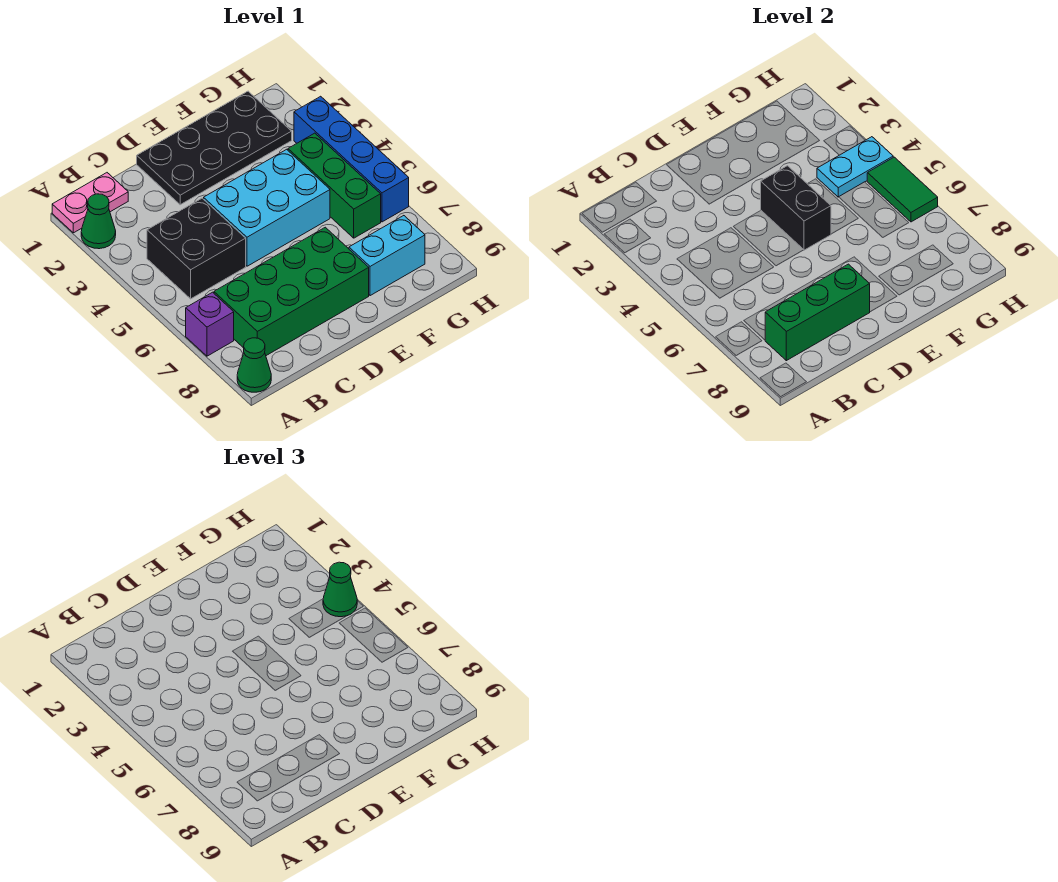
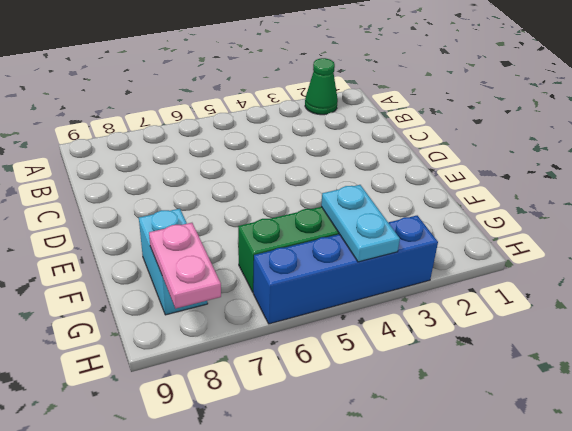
pink plate G8:H8 level 2 -> pink plate A1:B1 level 1
none -> purple brick A7 level 1
none -> green cone A9 level 1
none -> black brick B4:C5 level 1

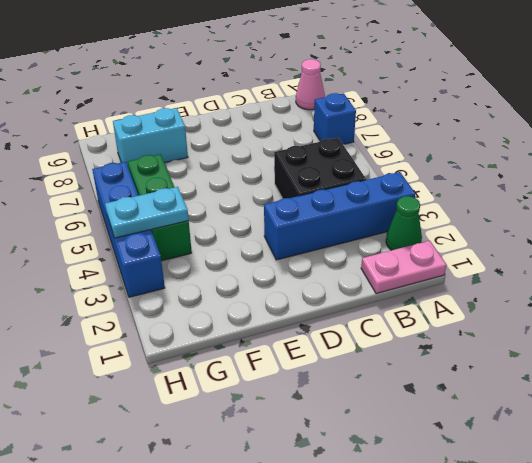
blue brick A3:D3 level 1 -> none
blue brick A7 level 1 -> purple brick A7 level 1
pink cone A9 level 1 -> green cone A9 level 1
none -> green brick B7:E8 level 1
none -> black plate D1:G2 level 1
none -> cyan brick D4:F5 level 1

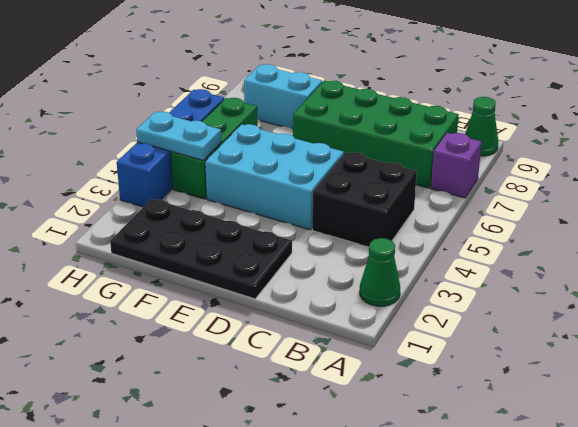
none -> pink plate A1:B1 level 1
none -> green brick B8:D8 level 2
none -> black brick E4:E5 level 2

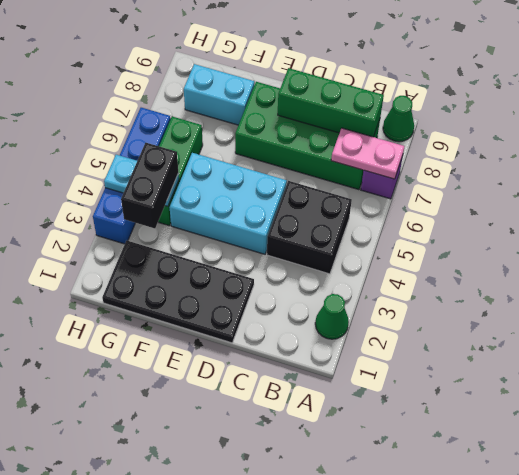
pink plate A7:B7 level 2 -> pink plate A1:B1 level 1
black brick G3:G4 level 3 -> black brick E4:E5 level 2
none -> green tile H5:H6 level 2
none -> green cone H4 level 3

